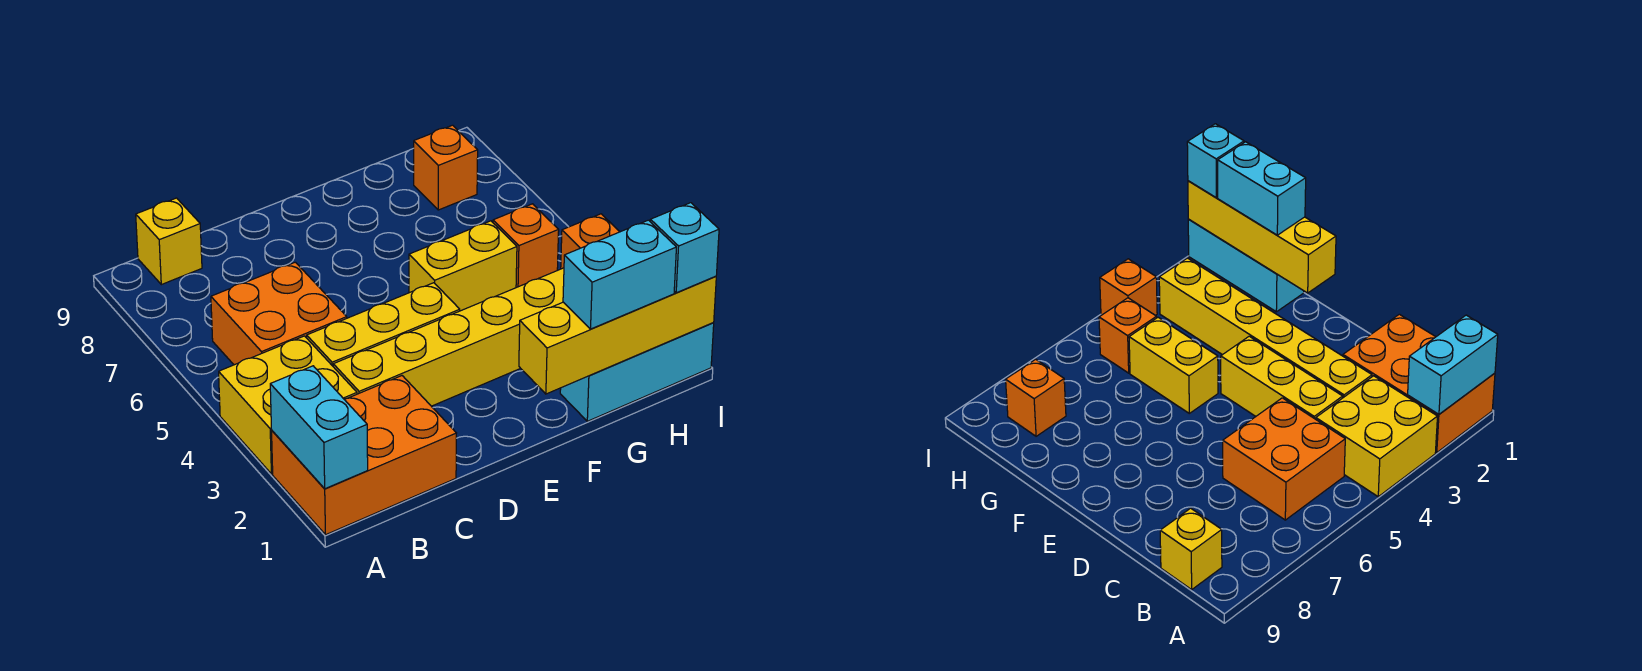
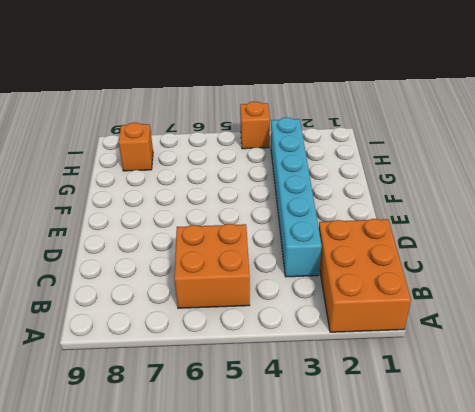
cyan brick C3:H3 level 1 -> yellow brick C3:H3 level 1
none -> yellow brick A3:B4 level 1
none -> yellow brick B9 level 1
none -> yellow brick C4:E4 level 1

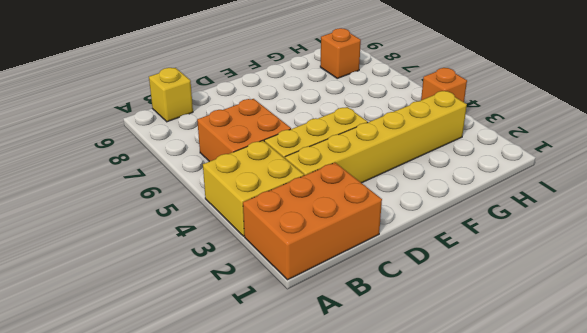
none -> yellow brick F5:G5 level 1
none -> cyan brick G1:I1 level 1
none -> orange brick H5 level 1

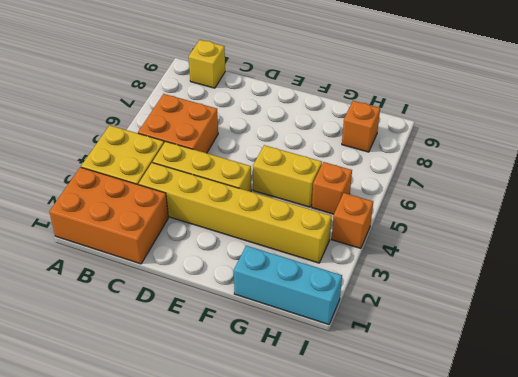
none -> cyan brick A1:A2 level 2
none -> yellow brick F1:I1 level 2
none -> cyan brick G1:H1 level 3

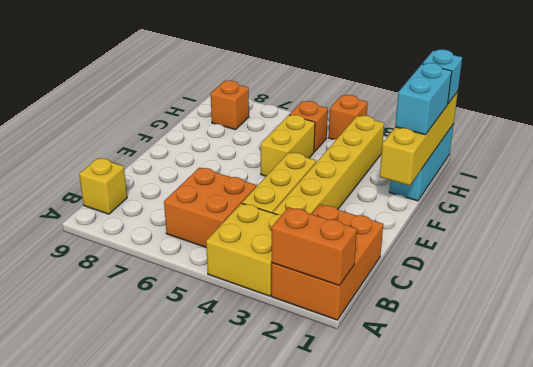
orange brick A1:A2 level 2 -> cyan brick A1:A2 level 2

